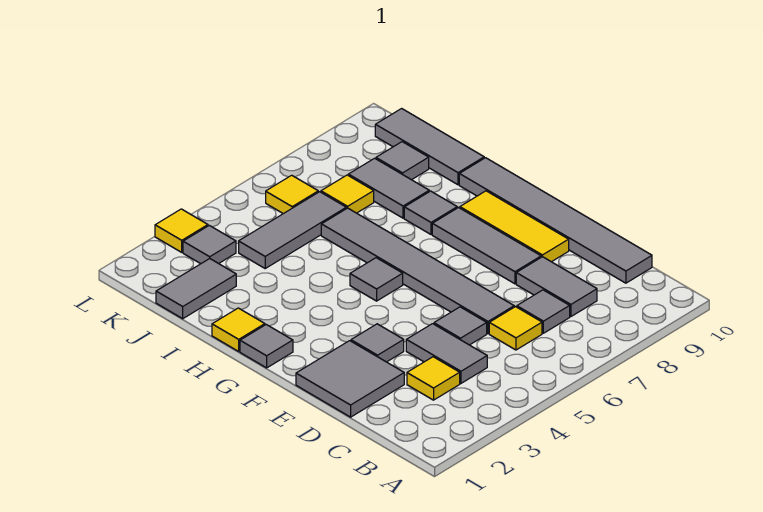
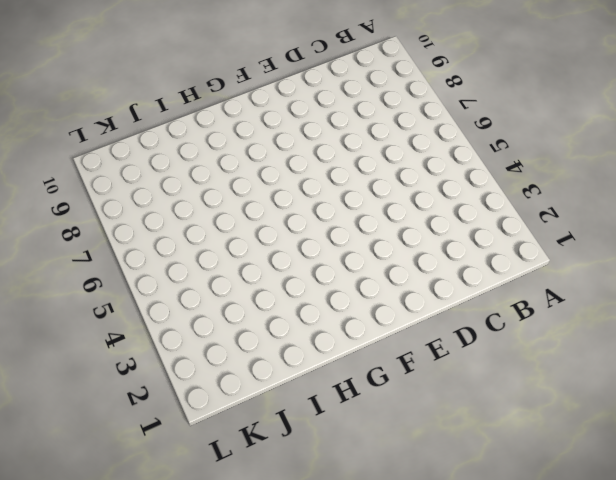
none -> yellow tile C3 level 1
none -> grey tile C4:D4 level 1
none -> yellow tile C6 level 1

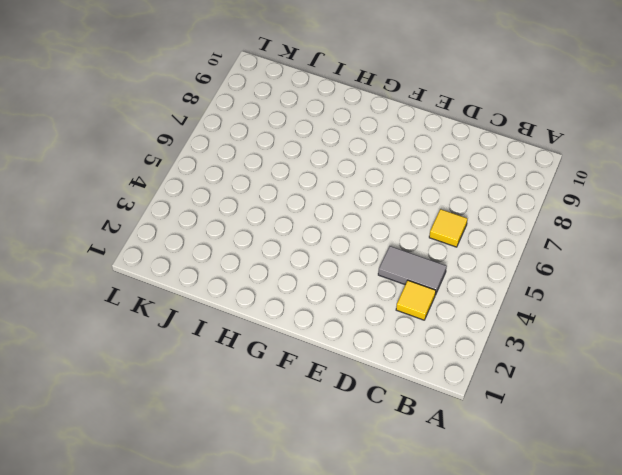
none -> grey tile C7 level 1
none -> grey tile C8:D8 level 1
none -> grey tile C10:H10 level 1

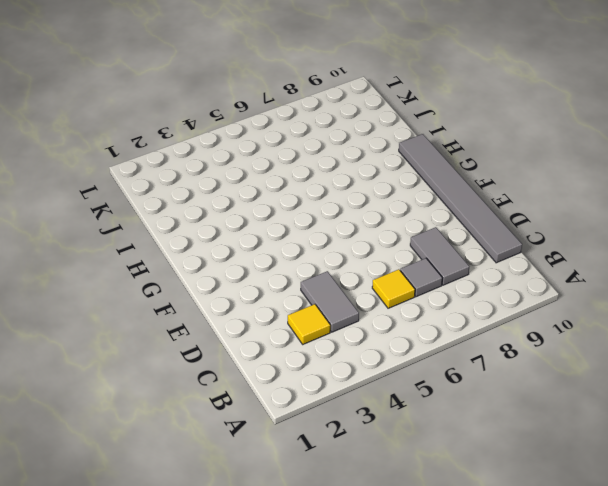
none -> grey tile D1:E2 level 1
none -> grey tile D5 level 1
none -> grey tile D6:I6 level 1

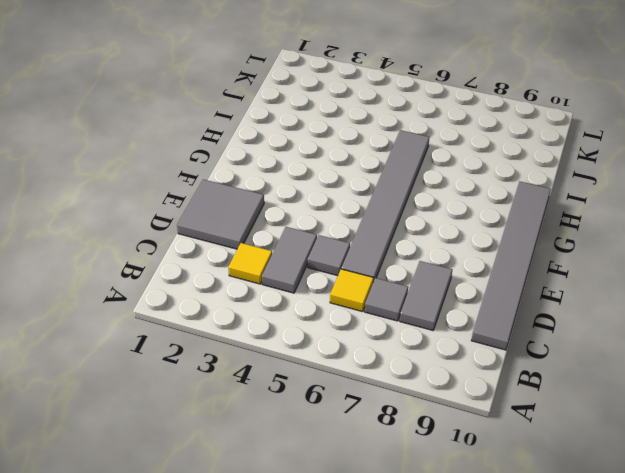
none -> grey tile E3 level 1
none -> grey tile E8:G8 level 1
none -> yellow tile E9:G9 level 1

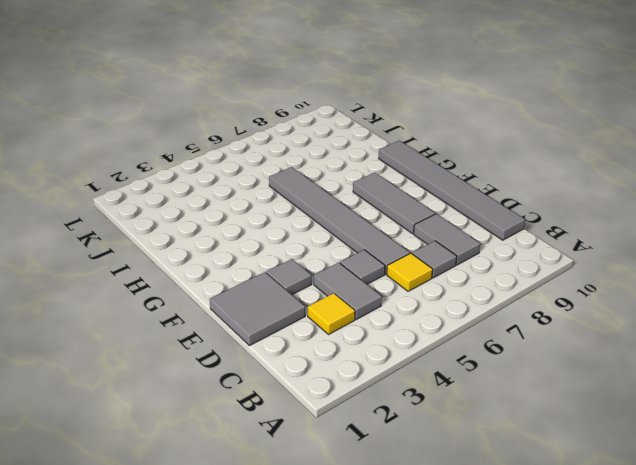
none -> yellow tile E9:G9 level 1
none -> grey tile G1 level 1
none -> grey tile G5 level 1

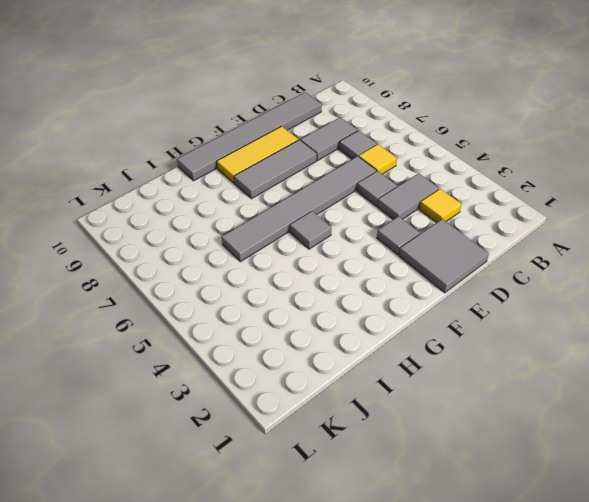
none -> grey tile G1 level 1
none -> yellow tile H1 level 1
none -> grey tile H8 level 1

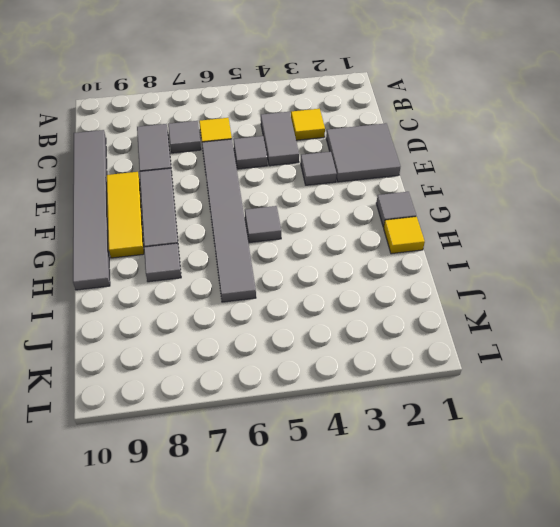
none -> grey tile I8:J8 level 1
none -> grey tile I10:K10 level 1
none -> grey tile J1:J2 level 1

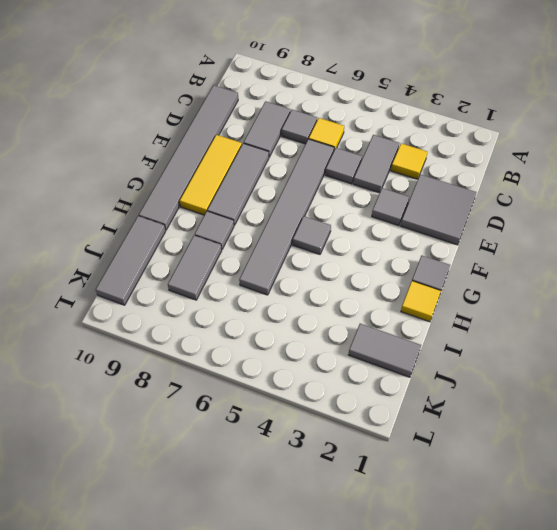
none -> grey tile J4:J6 level 1
none -> yellow tile J7 level 1
none -> grey tile J9 level 1

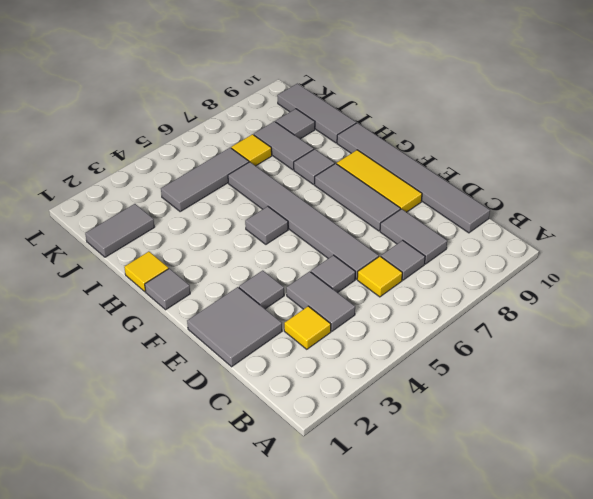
none -> grey tile K3 level 1
none -> yellow tile K6 level 1
none -> yellow tile L3 level 1

